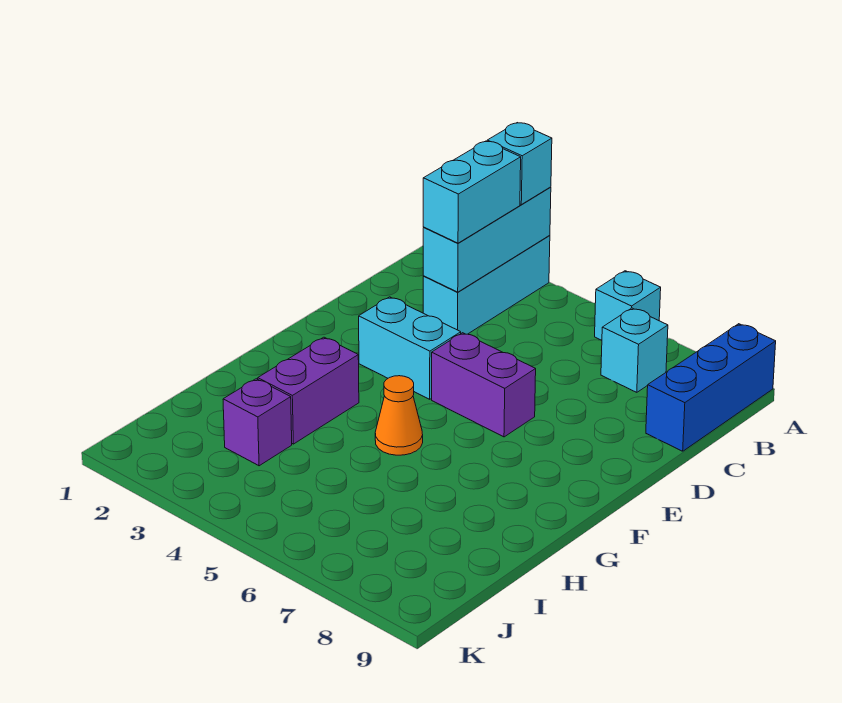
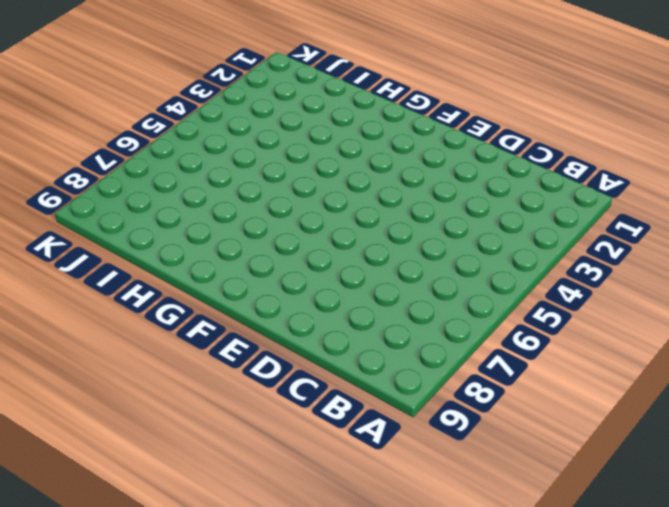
none -> cyan brick A3:C3 level 1
none -> cyan brick A6 level 1
none -> blue brick A9:C9 level 1

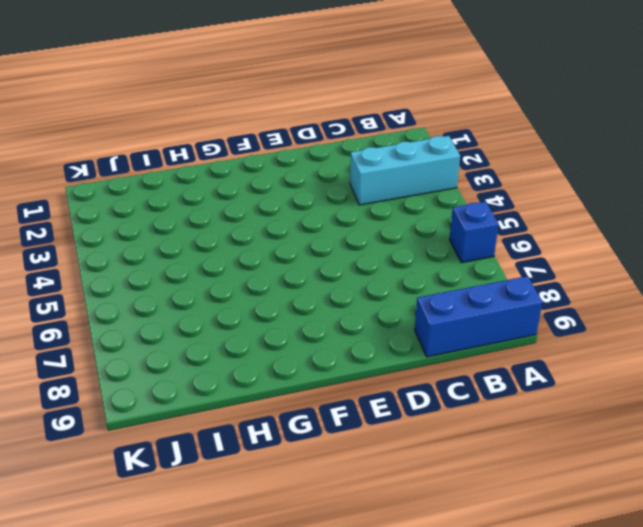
blue brick A6 level 1 -> cyan brick A6 level 1
none -> cyan brick B7 level 1
none -> cyan brick E3:E4 level 1
none -> purple brick E5:E6 level 1

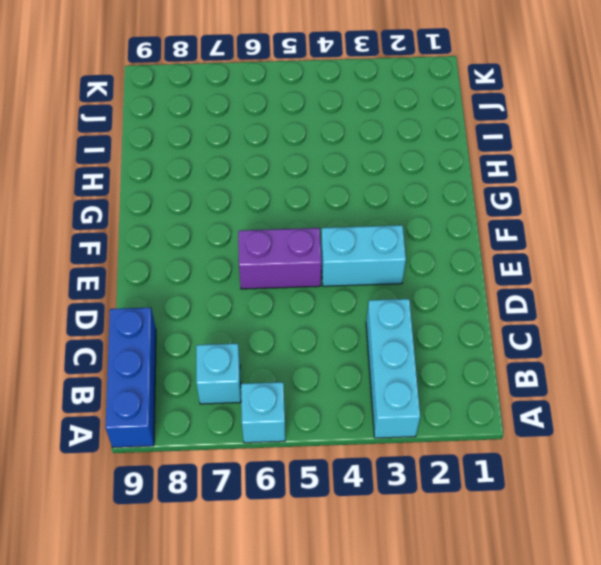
none -> purple brick G3:H3 level 1
none -> orange cone G5 level 1
none -> purple brick I3 level 1

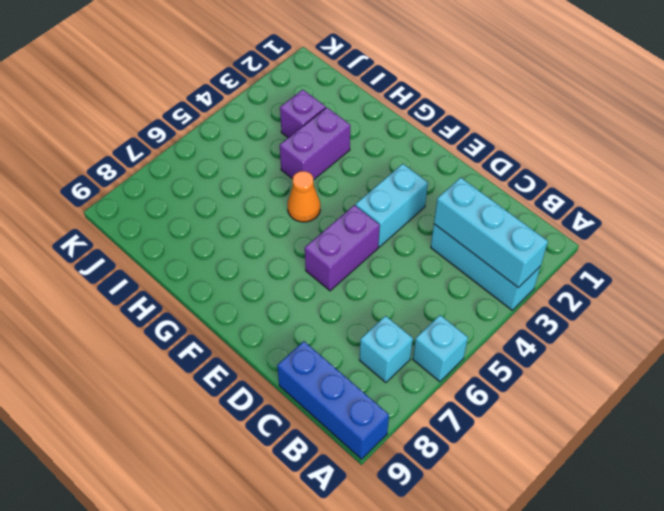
purple brick H3:H4 level 1 -> purple brick G3:H3 level 1
none -> cyan brick A3 level 3
none -> cyan brick B3:C3 level 3

